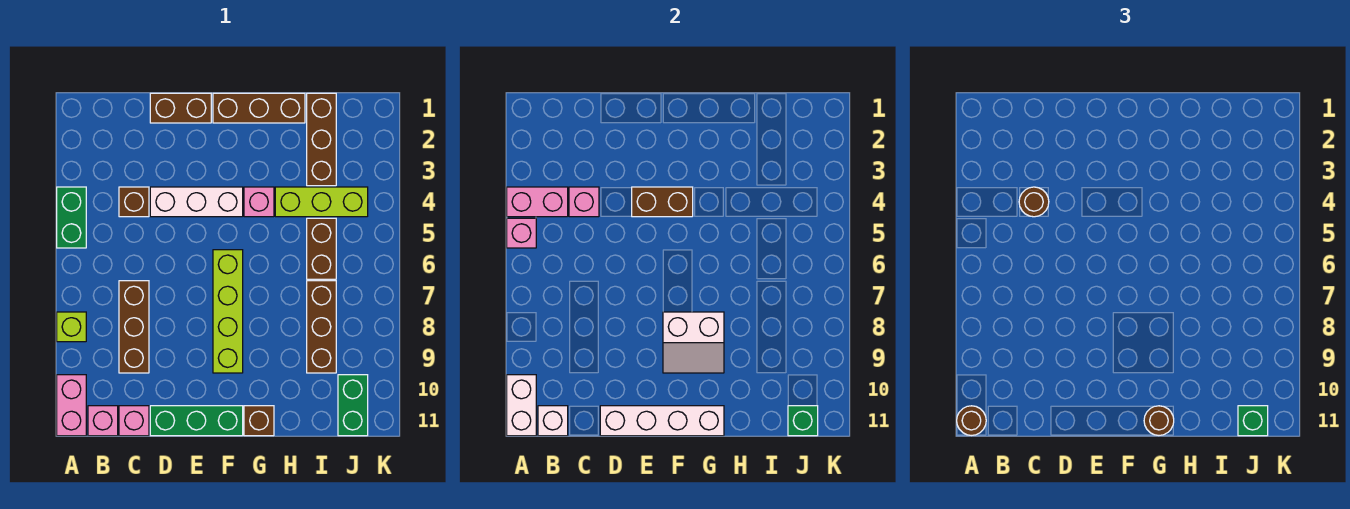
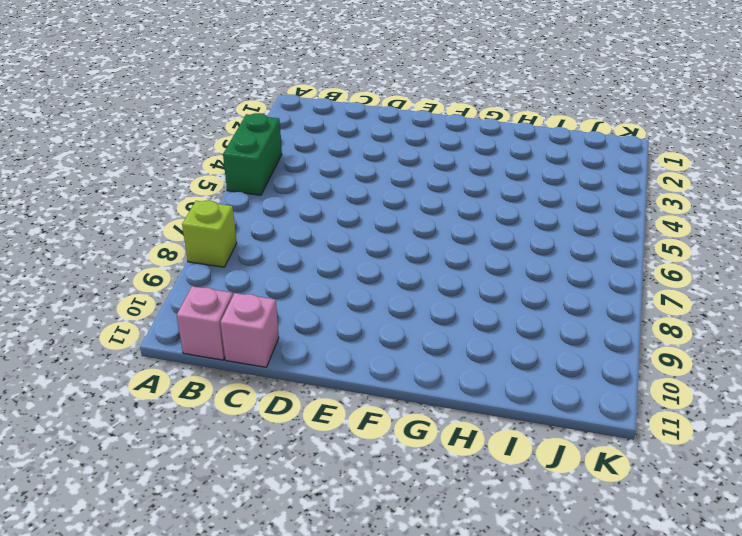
none -> pink brick A10:A11 level 1
none -> brown brick C4 level 1
none -> brown brick C7:C9 level 1
none -> brown brick D1:E1 level 1

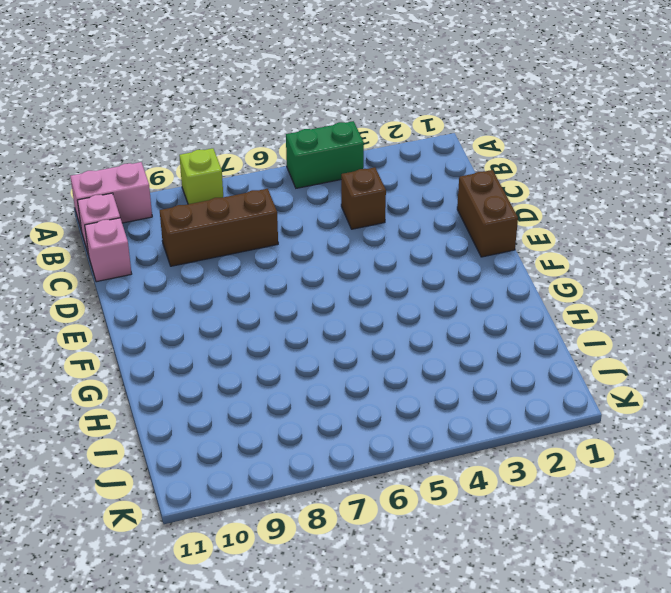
none -> white brick D4:F4 level 1
none -> green brick D11:F11 level 1
none -> brown brick F1:H1 level 1
none -> lime brick F6:F9 level 1

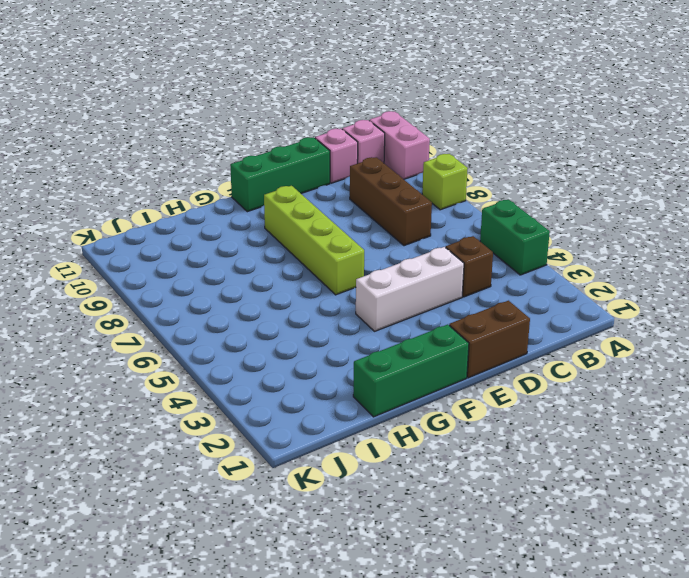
green brick F1:H1 level 1 -> brown brick F1:H1 level 1
none -> pink brick G4 level 1
none -> brown brick G11 level 1
none -> lime brick H4:J4 level 1
none -> brown brick I1:I3 level 1

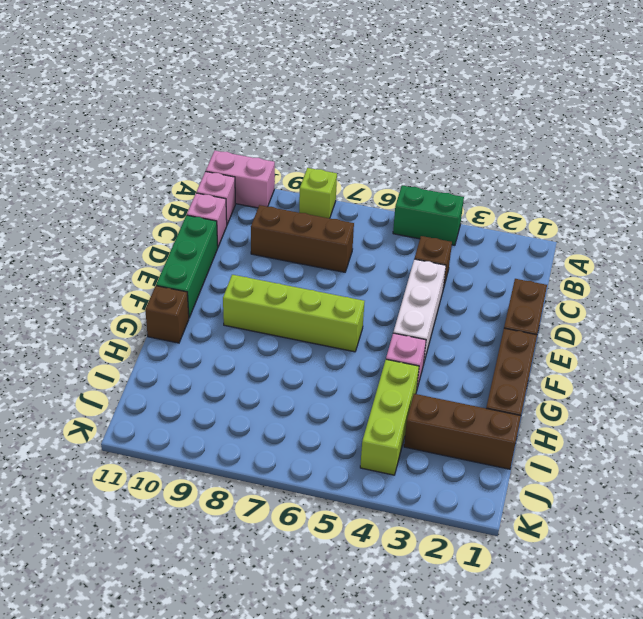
none -> brown brick I5:I6 level 1
none -> brown brick I7:I9 level 1
none -> green brick J10:J11 level 1
none -> pink brick A4:B4 level 2

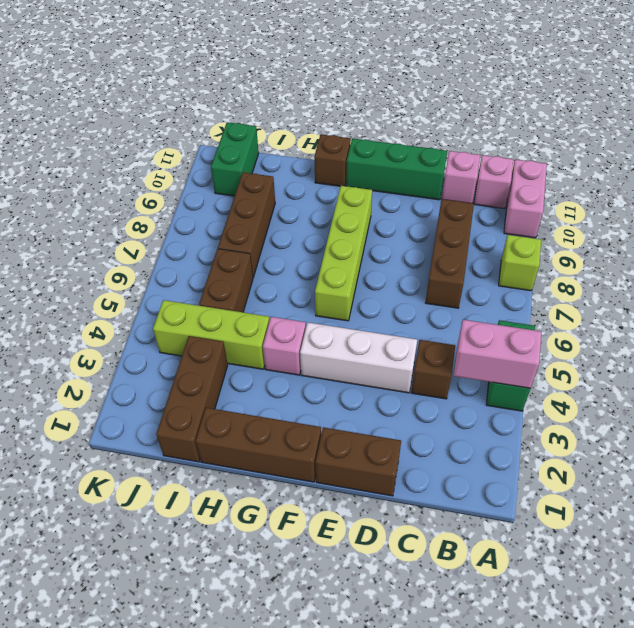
none -> pink brick A5 level 2
none -> white brick A10:A11 level 2
none -> white brick B11 level 2
none -> pink brick C4 level 2

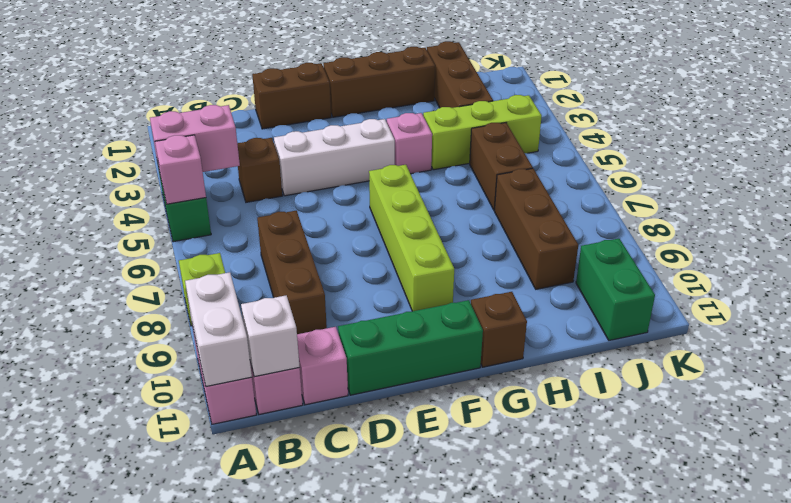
none -> pink brick C4 level 2
none -> white brick D11:G11 level 2
none -> brown brick E4:F4 level 2
none -> white slope F8:G9 level 2 top 8

